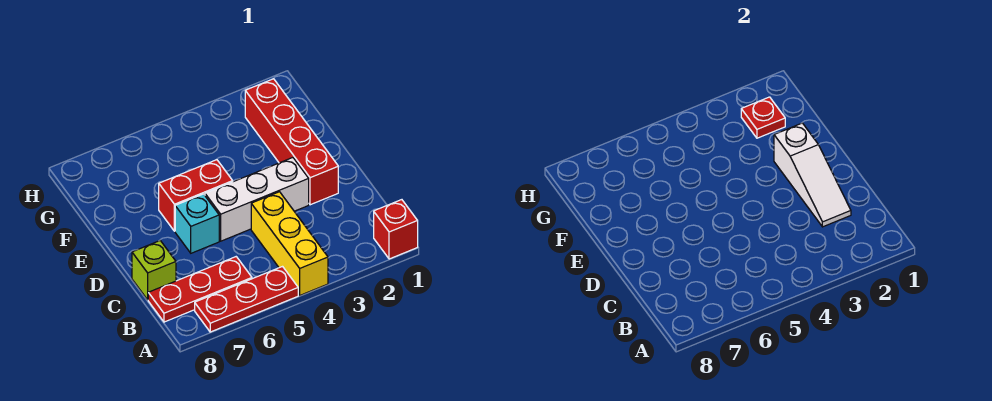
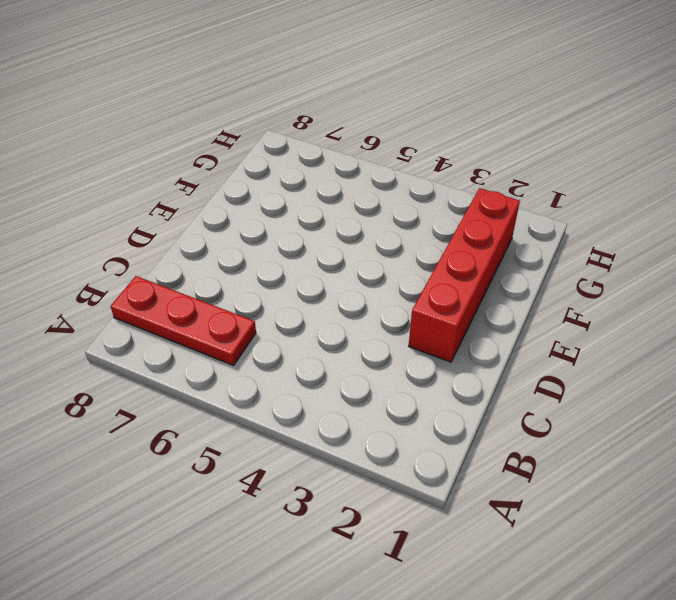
none -> red brick A1 level 1
none -> yellow brick A4:C4 level 1

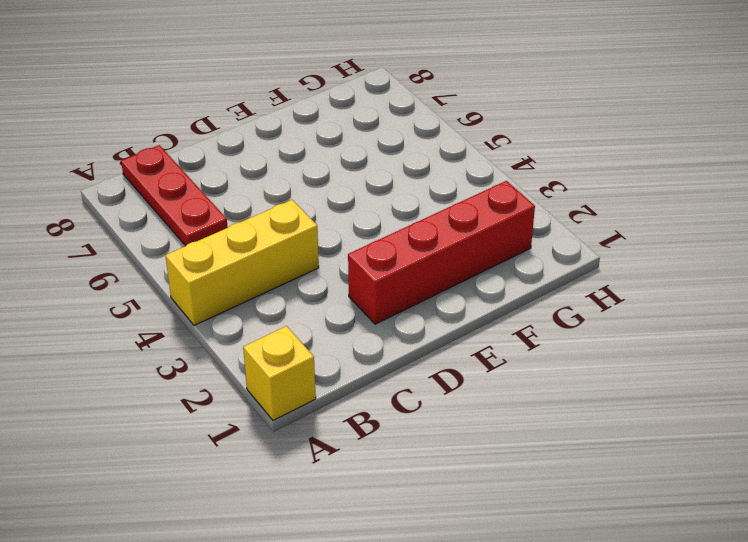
yellow brick A1 level 1 -> red brick A1 level 1
none -> red plate A5:A7 level 1
none -> lime brick C8 level 1

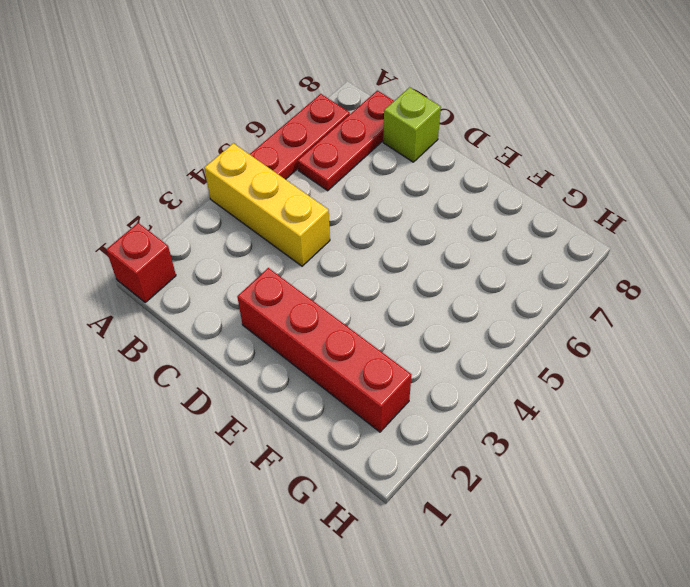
none -> white brick D3:D5 level 1
none -> cyan brick D6 level 1

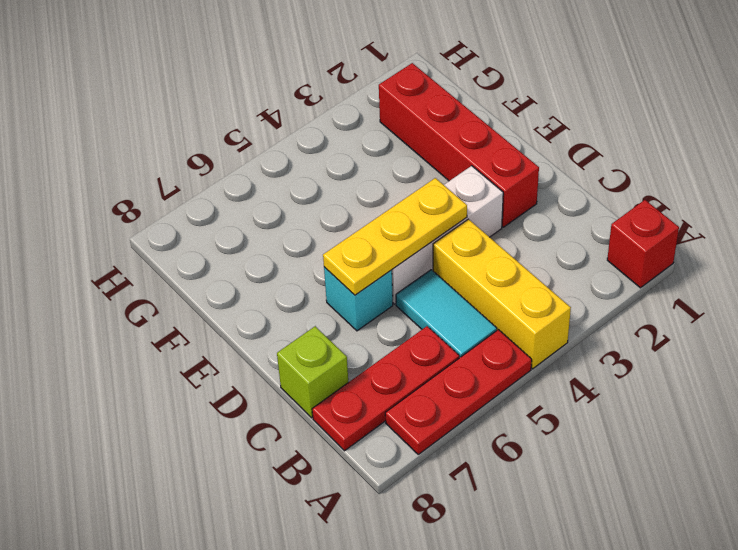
cyan tile B5:C5 level 1 -> none
yellow plate D4:D6 level 2 -> none
none -> red brick E5:E6 level 1
none -> white slope C2:E2 level 2 top E

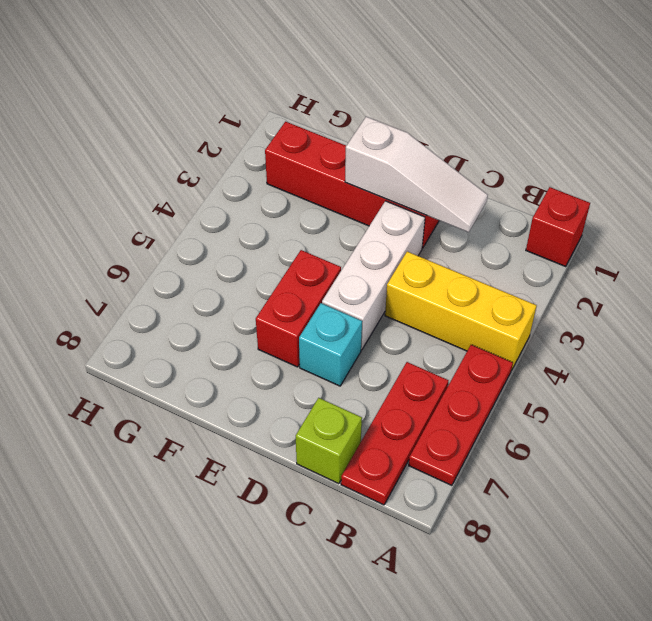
none -> red plate G2 level 2

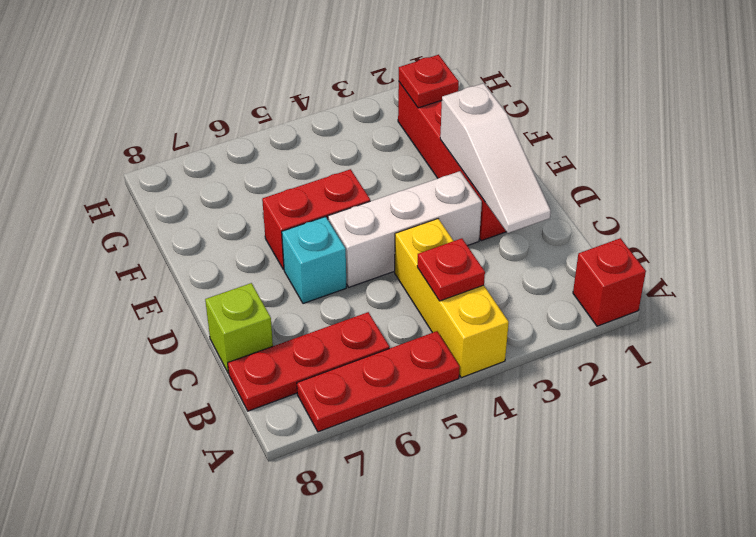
red plate B4 level 2 -> none

